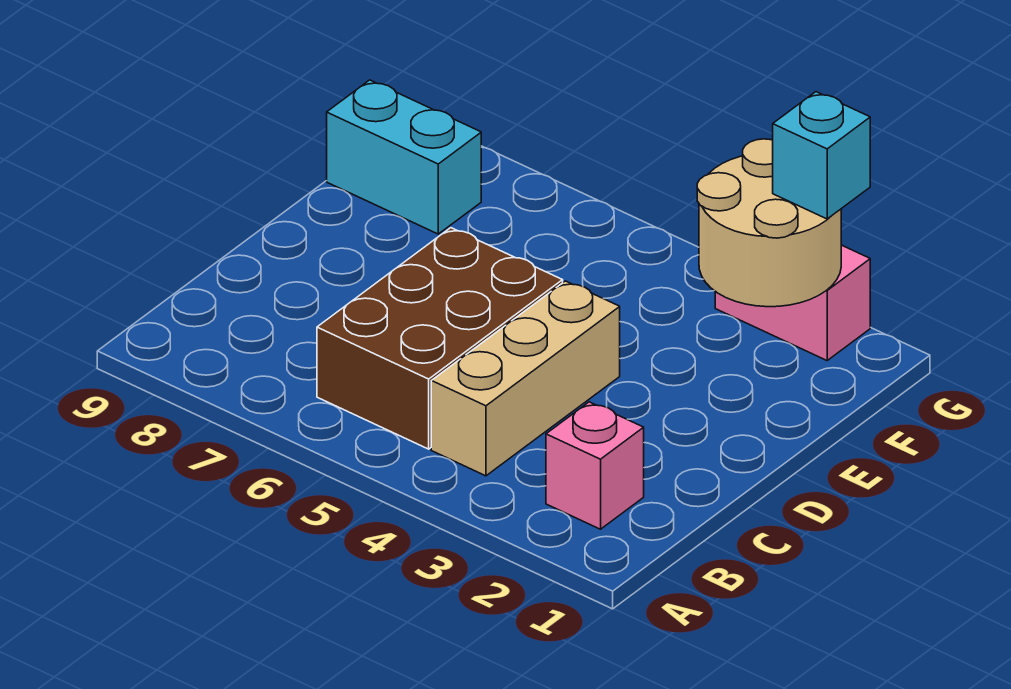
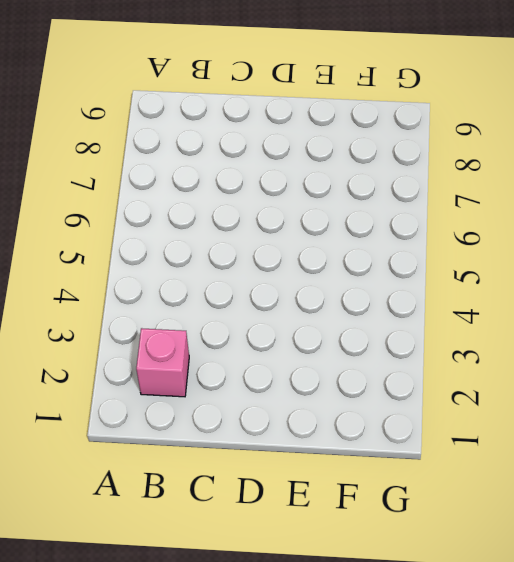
none -> tan brick B4:D4 level 1
none -> brown brick B5:D6 level 1

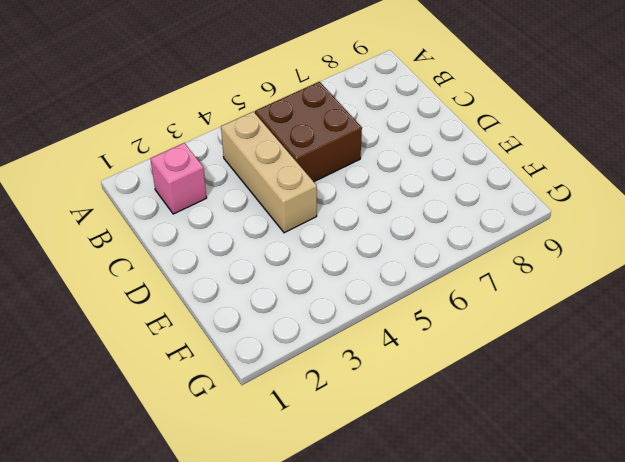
brown brick B5:C6 level 1 -> brown brick B5:D6 level 1
none -> cyan brick F8:F9 level 1
none -> pink brick G2:G3 level 1

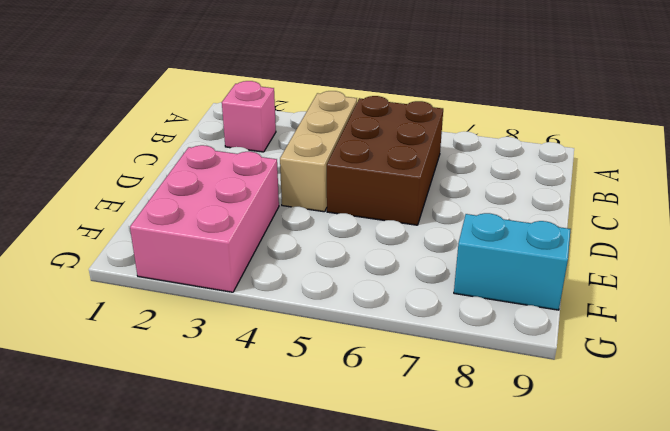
pink brick E2:G3 level 1 -> pink brick G2:G3 level 1
none -> tan round brick F2:G3 level 2
none -> cyan brick G2 level 3

